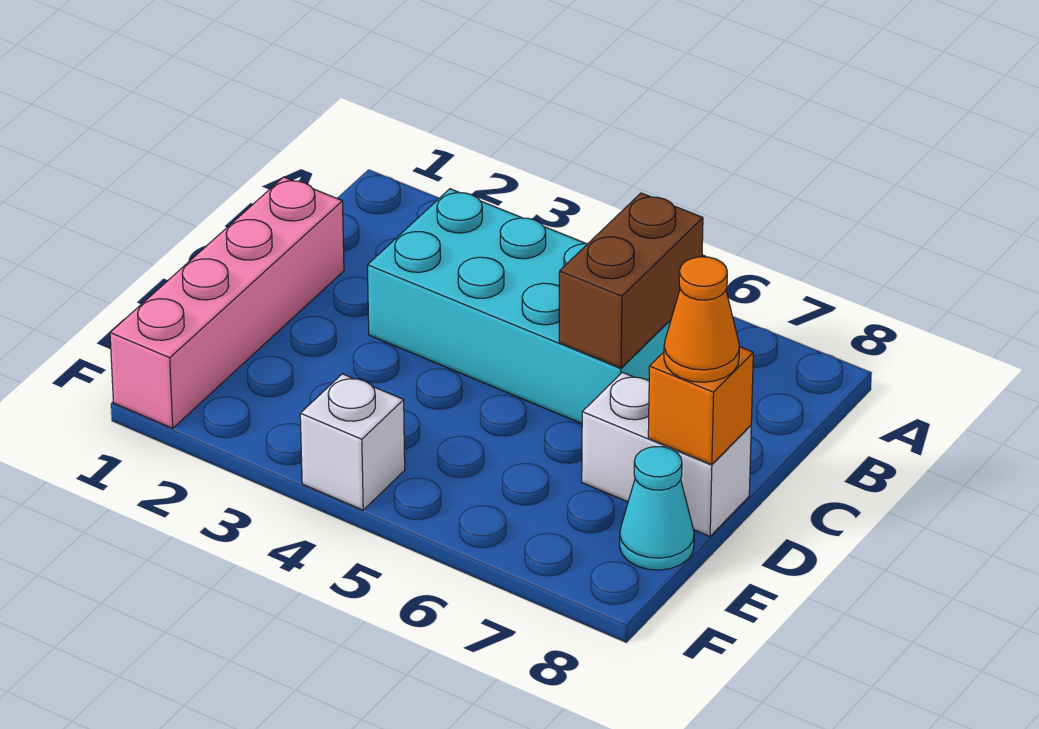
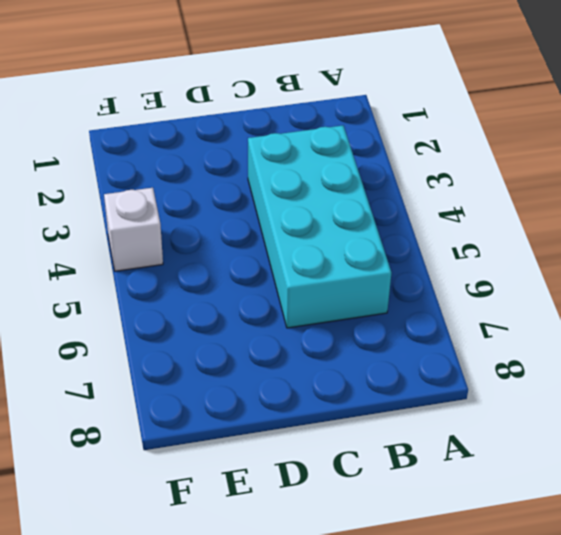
none -> pink brick C1:F1 level 1
none -> white brick D7:D8 level 1

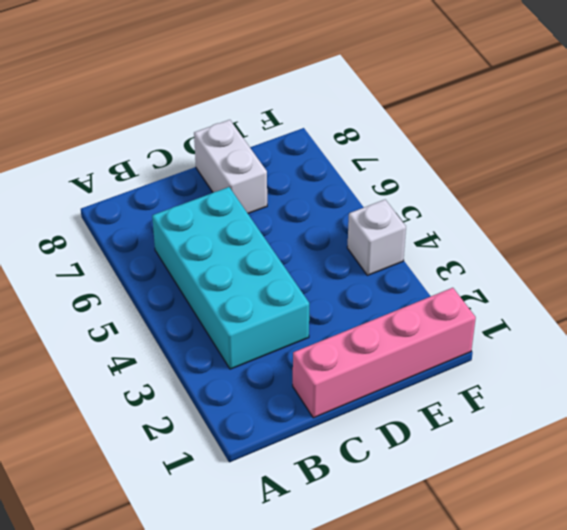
none -> cyan cone E8 level 1
none -> brown brick B6:C6 level 2

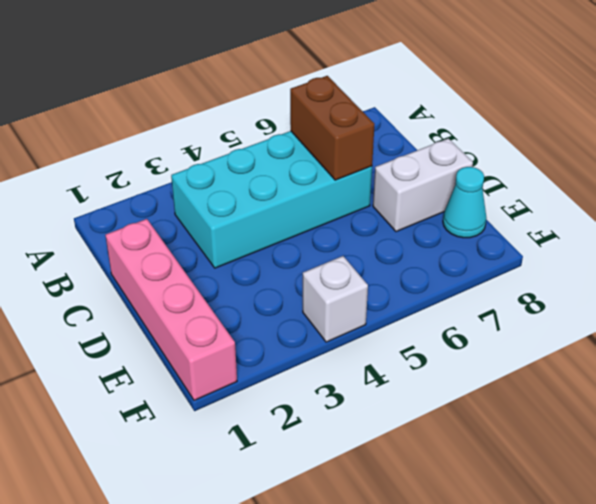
none -> orange brick D8 level 2
none -> orange cone D8 level 3

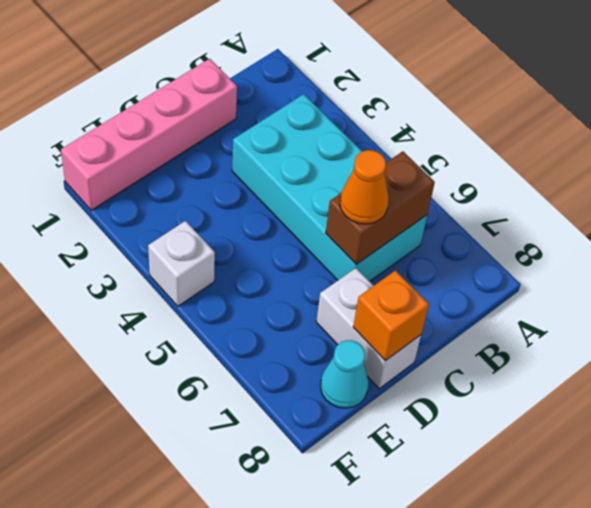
orange cone C6 level 3 -> orange cone D8 level 3

